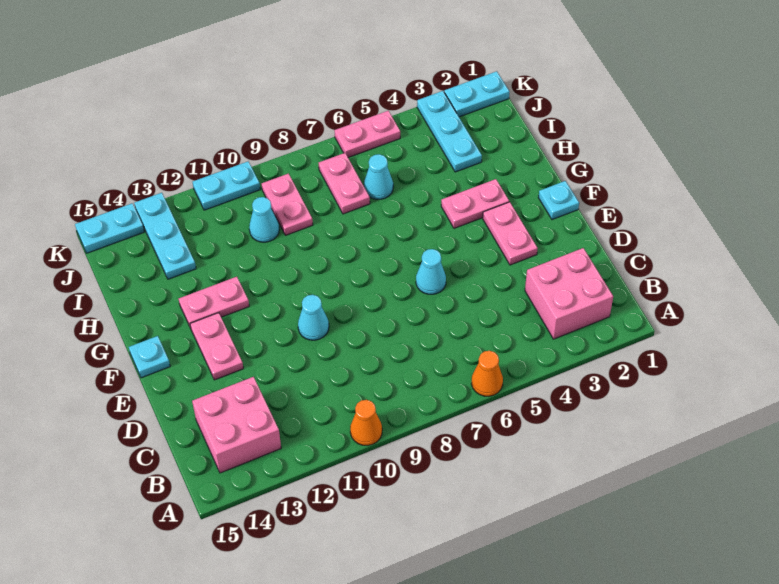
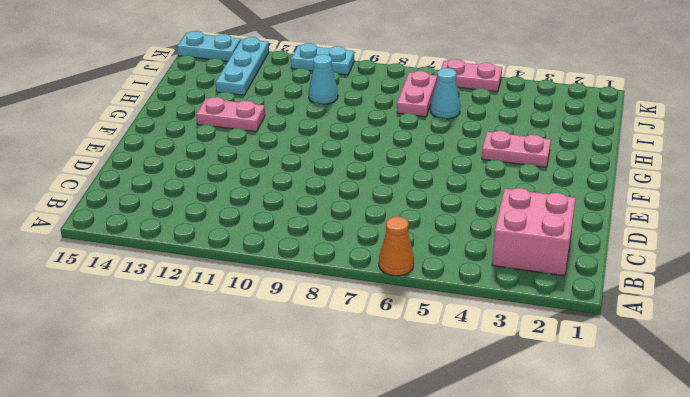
none -> orange cone A10 level 1
none -> pink brick B13:C14 level 1
none -> pink plate E3:F3 level 1

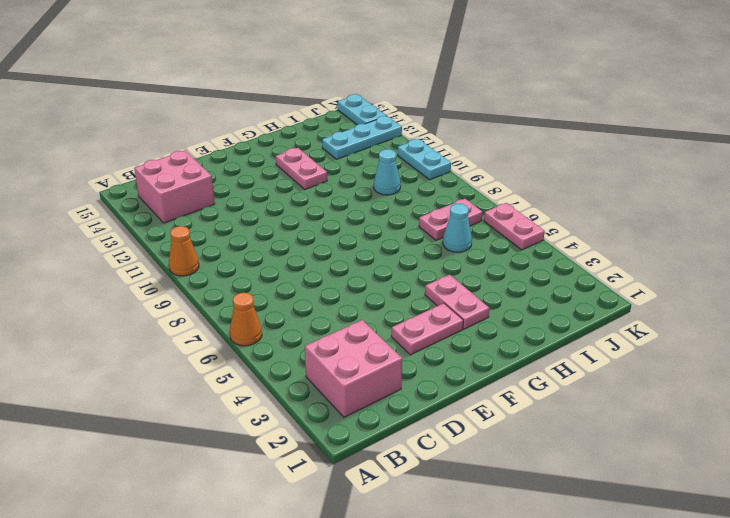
none -> cyan cone E6 level 1
none -> cyan cone E10 level 1
none -> pink plate E13:F13 level 1

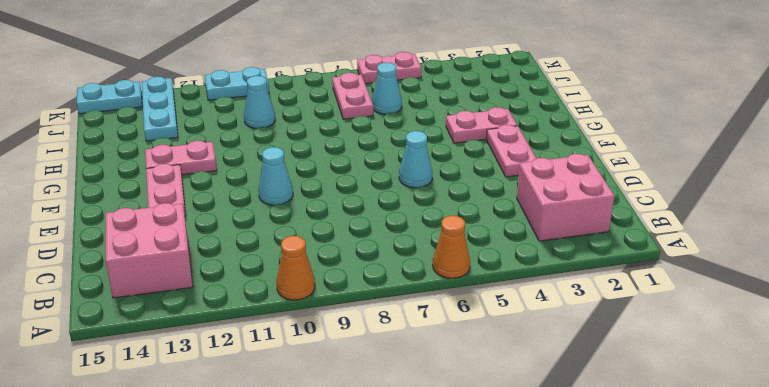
none -> cyan plate F1 level 1
none -> cyan plate F15 level 1
none -> cyan plate I3:K3 level 1

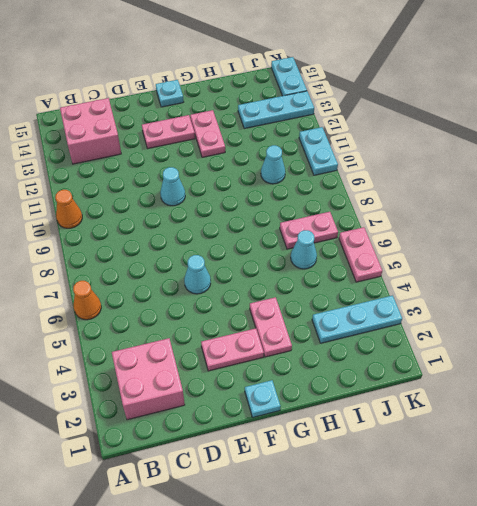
none -> pink plate I9:J9 level 1
none -> cyan plate K1:K2 level 1

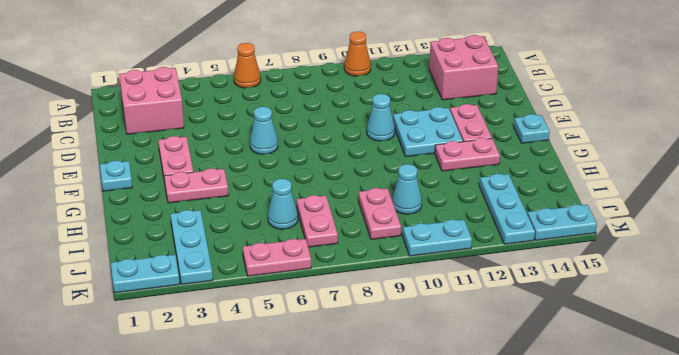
cyan plate E11:F12 level 1 -> none

